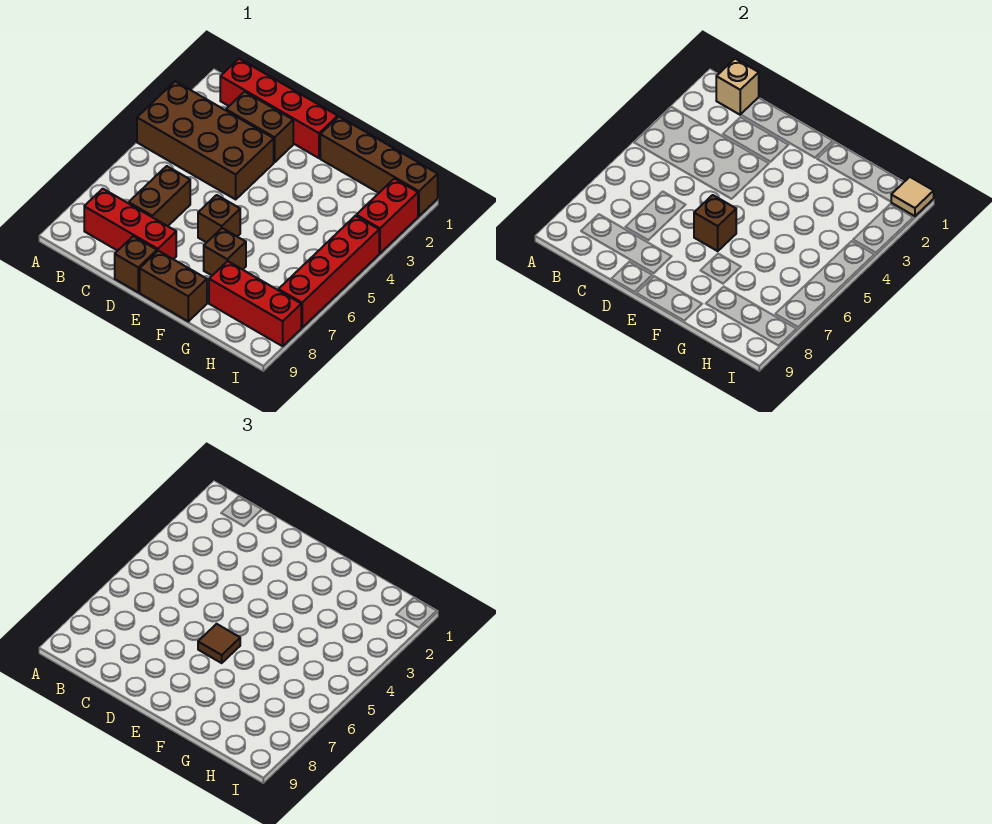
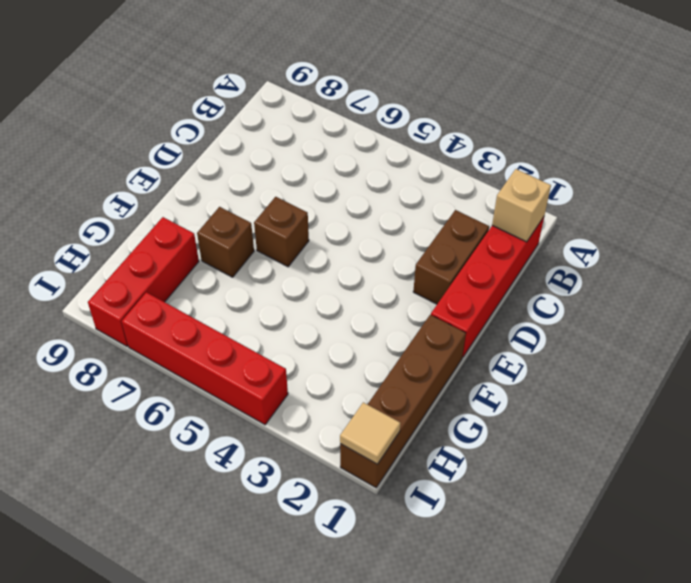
none -> brown brick A3:D4 level 1
none -> red brick B8:D8 level 1
none -> brown brick C6:C7 level 1

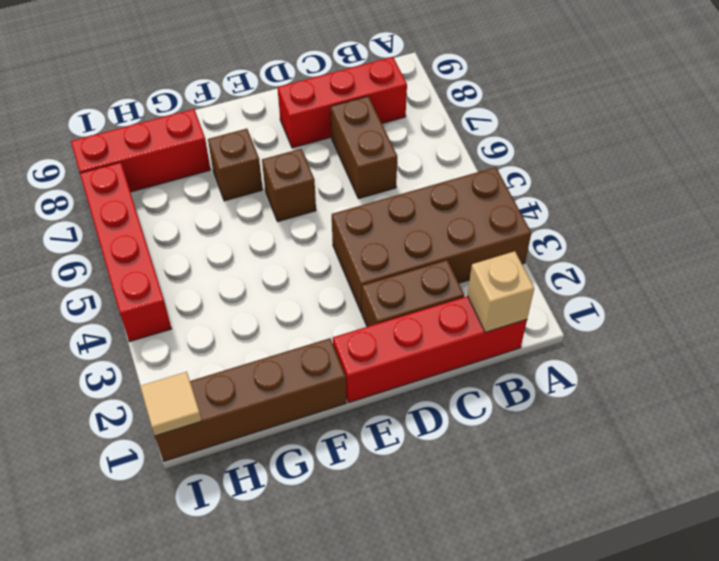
none -> brown brick D9 level 1
none -> brown brick E9:F9 level 1
none -> red brick I2:I3 level 1

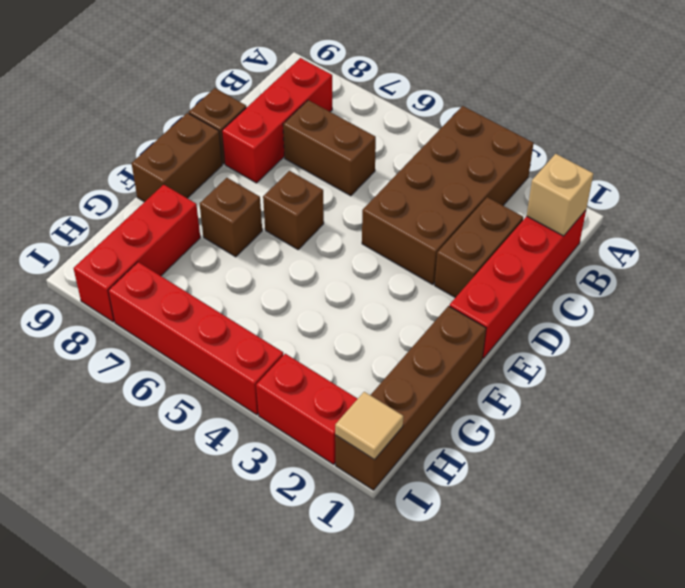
none -> brown brick E6 level 2
none -> brown tile E6 level 3

